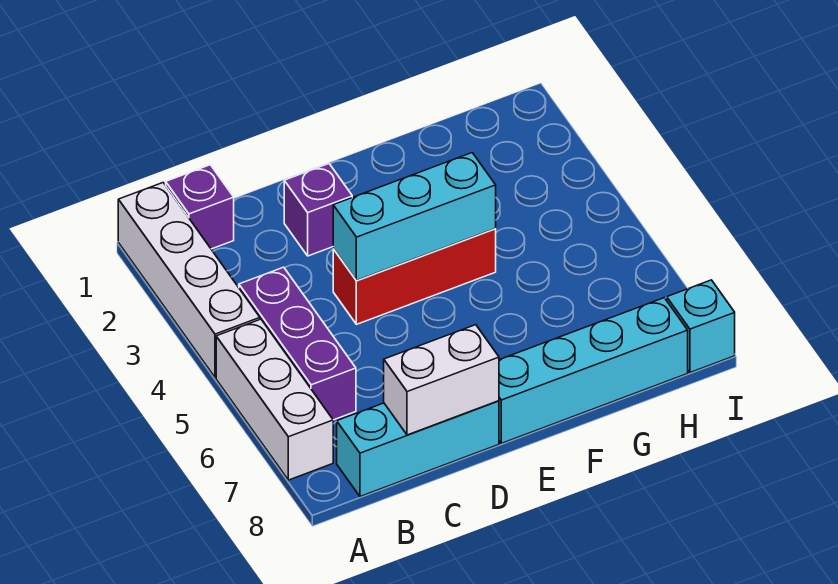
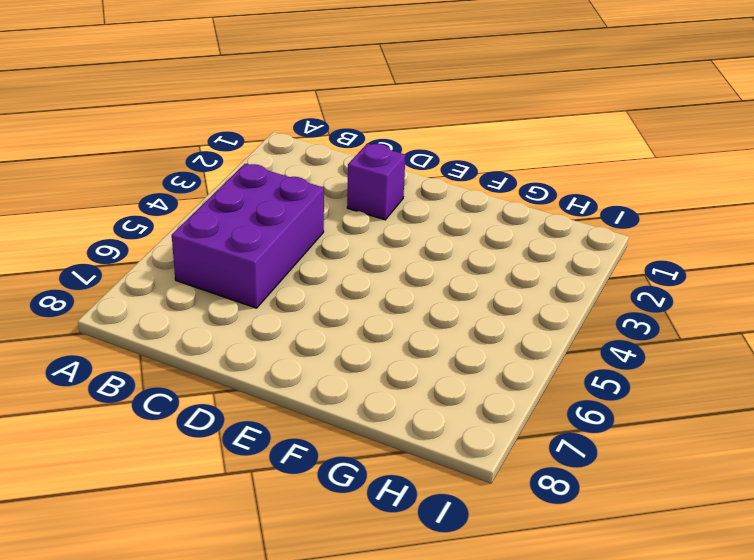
purple brick B4:C6 level 1 -> purple brick B4:B6 level 1
none -> white brick A1:A4 level 1
none -> white brick A5:A7 level 1

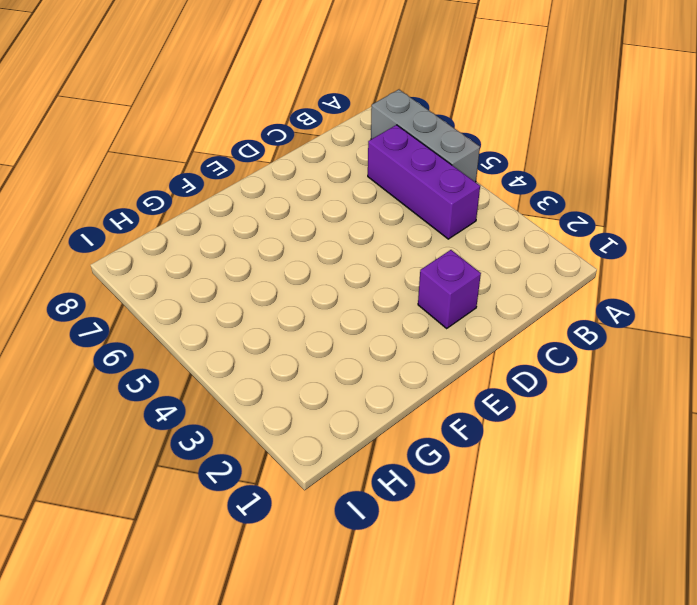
grey brick A5:A7 level 1 -> white brick A5:A7 level 1
none -> white brick A1:A4 level 1
none -> purple brick B1 level 1

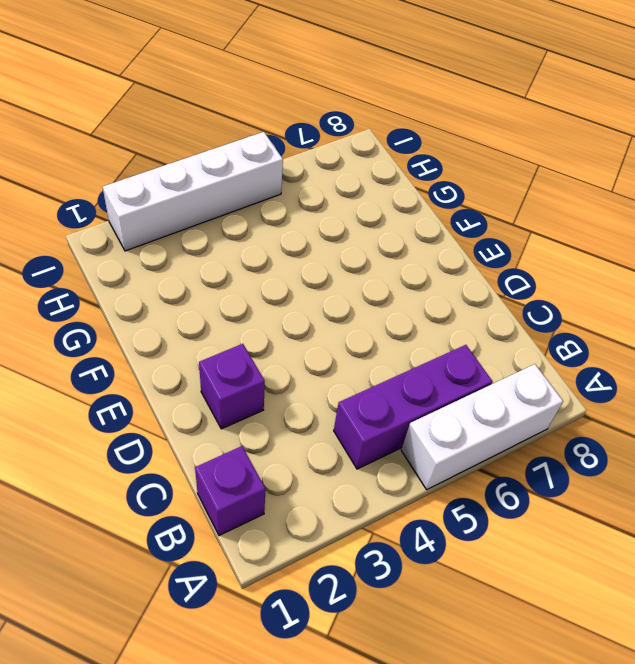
white brick I2:I5 level 1 -> white brick A1:A4 level 1
none -> cyan brick B8:D8 level 1
none -> red brick D4:F4 level 1

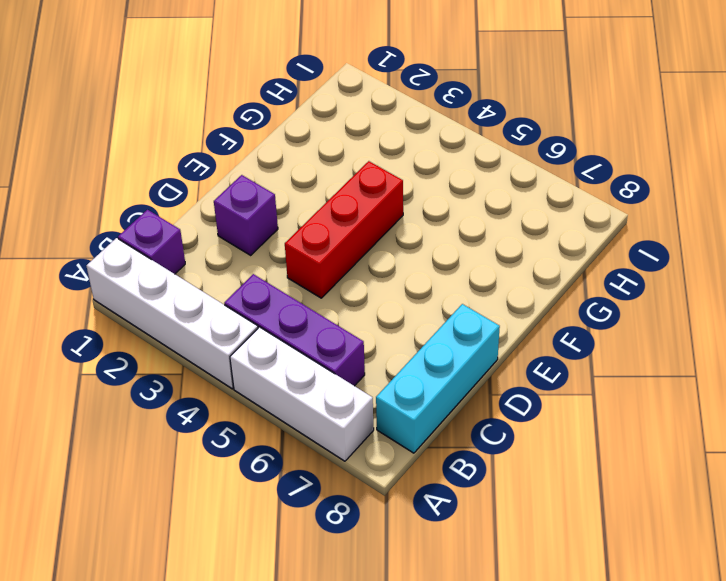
none -> cyan brick E8:H8 level 1
none -> cyan brick I8 level 1

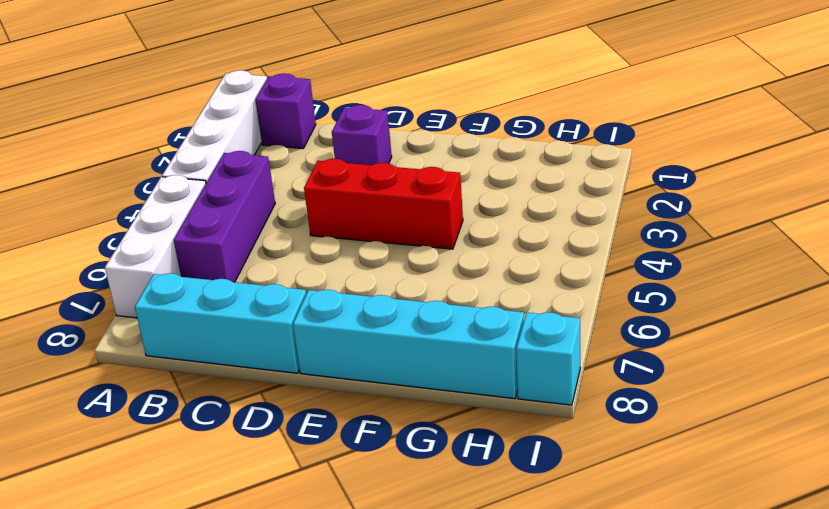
none -> white brick C8:D8 level 2
none -> cyan brick D4:F4 level 2

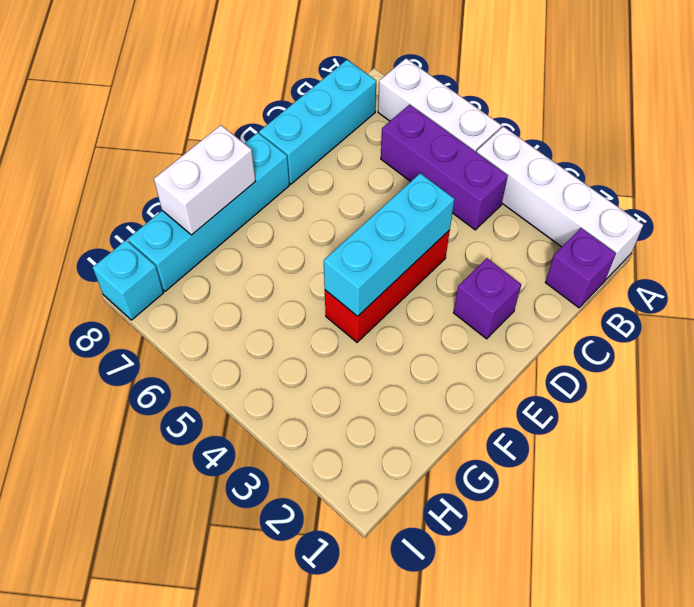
white brick F8:G8 level 2 -> white brick C8:D8 level 2

